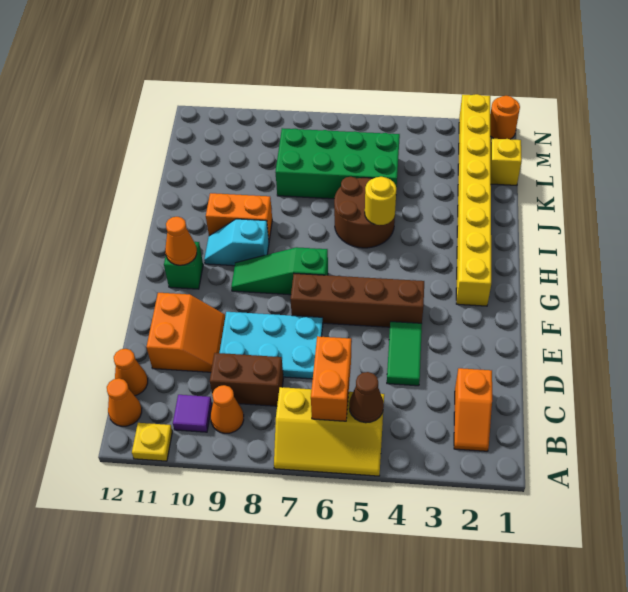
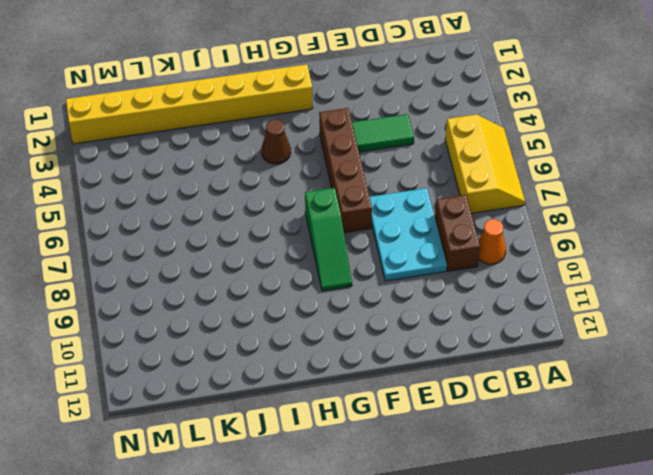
brown cone H4 level 1 -> brown cone B5 level 2
none -> yellow plate A11 level 1
none -> orange slope B2:C2 level 1 top C
none -> purple tile B10 level 1

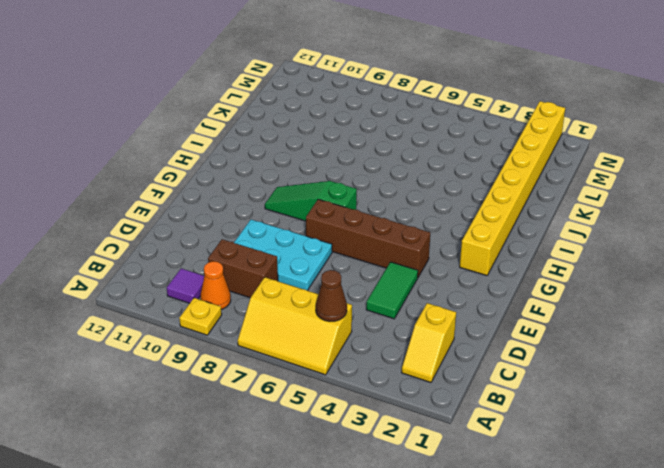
yellow plate A9 level 1 -> yellow plate A11 level 1
yellow slope B2:C2 level 1 top C -> orange slope B2:C2 level 1 top C
none -> orange cone B12 level 1
none -> orange cone C12 level 1
none -> orange slope D10:E11 level 1 top 11

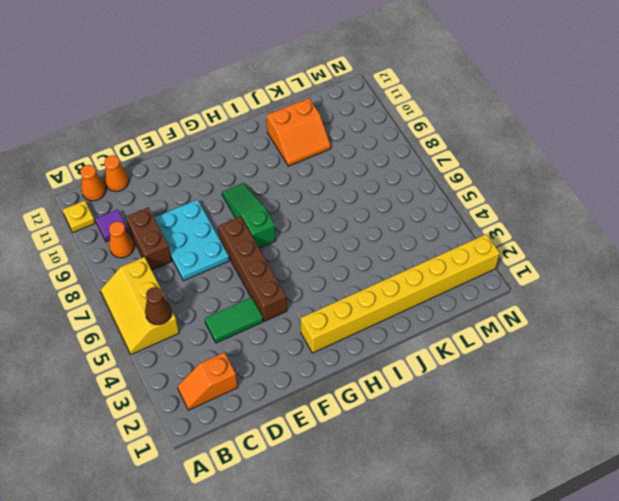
orange slope J10:K11 level 1 top 11 -> orange slope D10:E11 level 1 top 11
none -> green brick G11 level 1
none -> cyan slope H9:H10 level 1 top 9
none -> brown round brick I5:J6 level 1

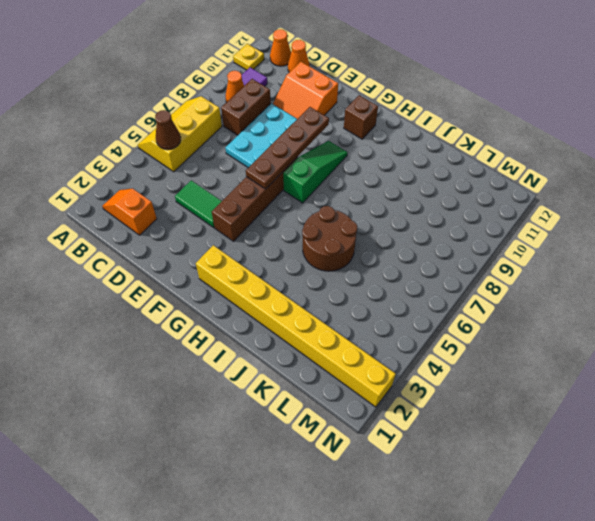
brown plate F6:F9 level 2 -> none
brown brick G11 level 1 -> green brick G11 level 1
none -> cyan slope H9:H10 level 1 top 9
none -> orange brick I9:I10 level 1
none -> green brick K5:L8 level 1

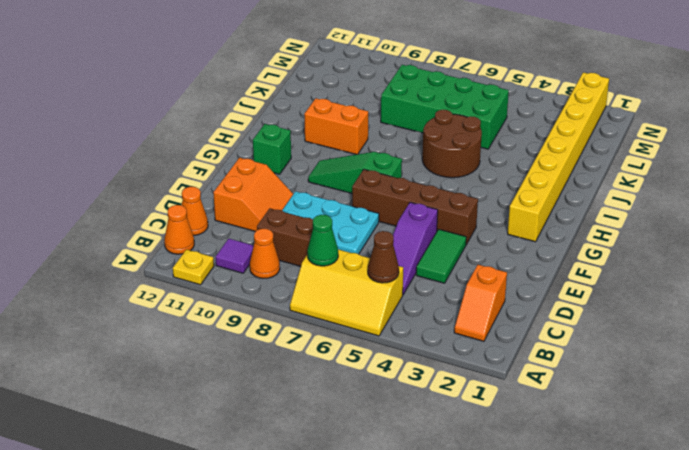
green cone B7 level 2 -> none
purple slope C5:E5 level 1 top E -> none
none -> cyan slope H9:H10 level 1 top 9
none -> yellow brick L1 level 1
none -> orange round brick N1 level 1

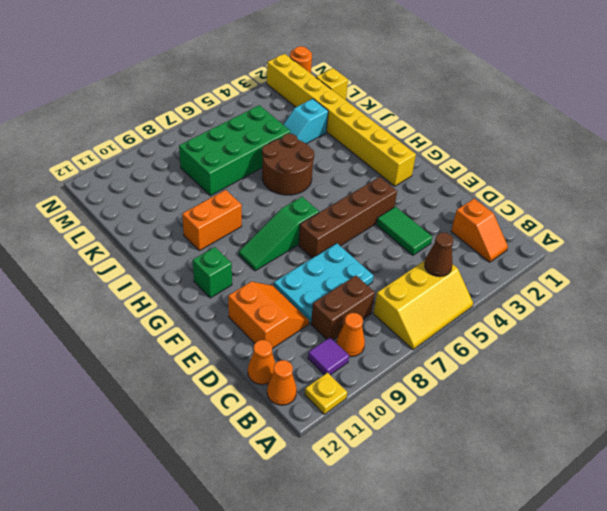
cyan slope K3:K4 level 1 top 3 -> cyan slope H9:H10 level 1 top 9
none -> orange brick B6:C6 level 2
none -> orange cone G11 level 2
none -> yellow round brick I5 level 2

